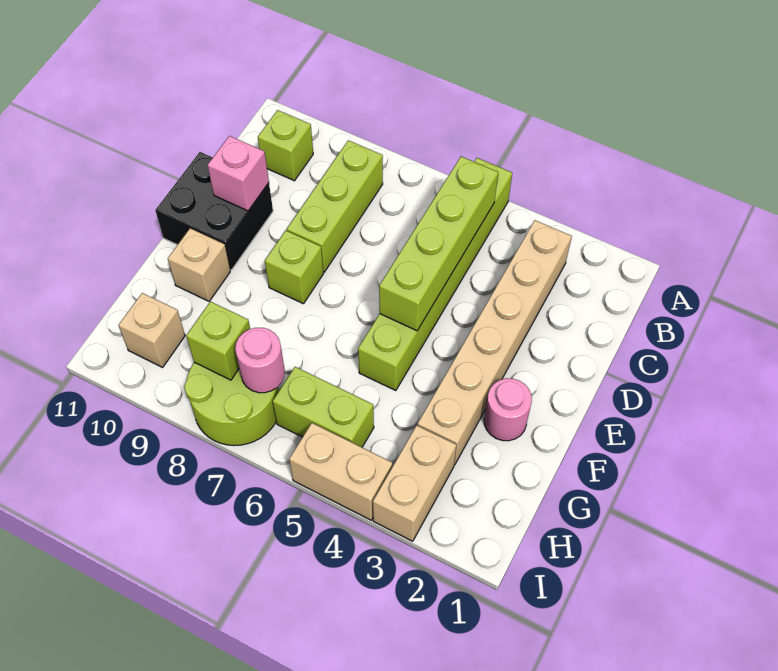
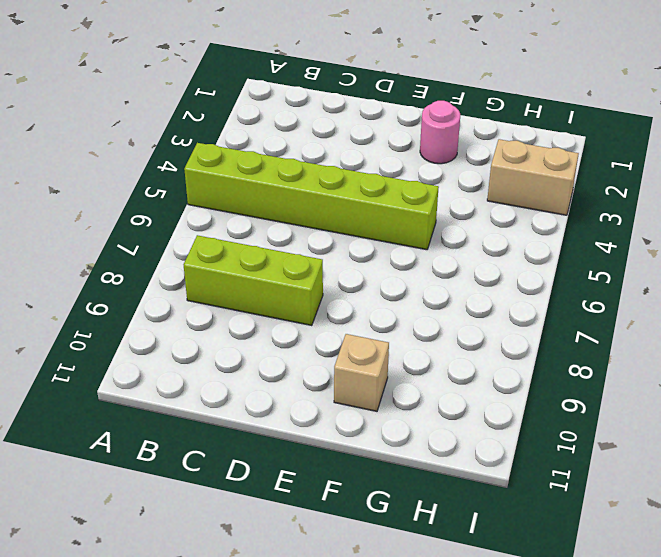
none -> tan brick B3:G3 level 1
none -> lime brick B10 level 1
none -> black brick D10:E11 level 1

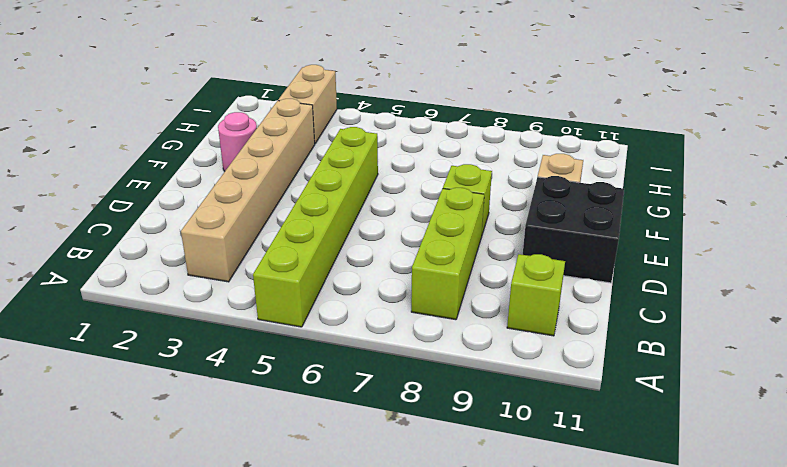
none -> lime brick H5:H6 level 1
none -> lime round brick H7:I8 level 1
none -> tan brick H10 level 1

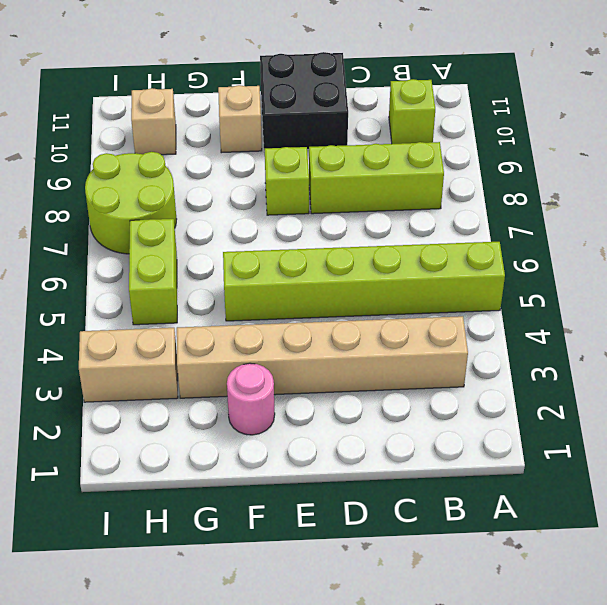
none -> tan brick I4:I5 level 1
none -> lime brick B5:E5 level 2
none -> pink brick D10 level 2

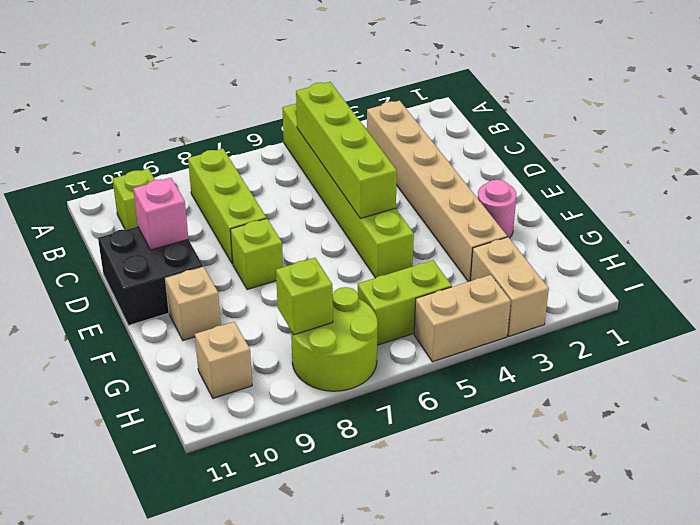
none -> pink round brick H7 level 2

